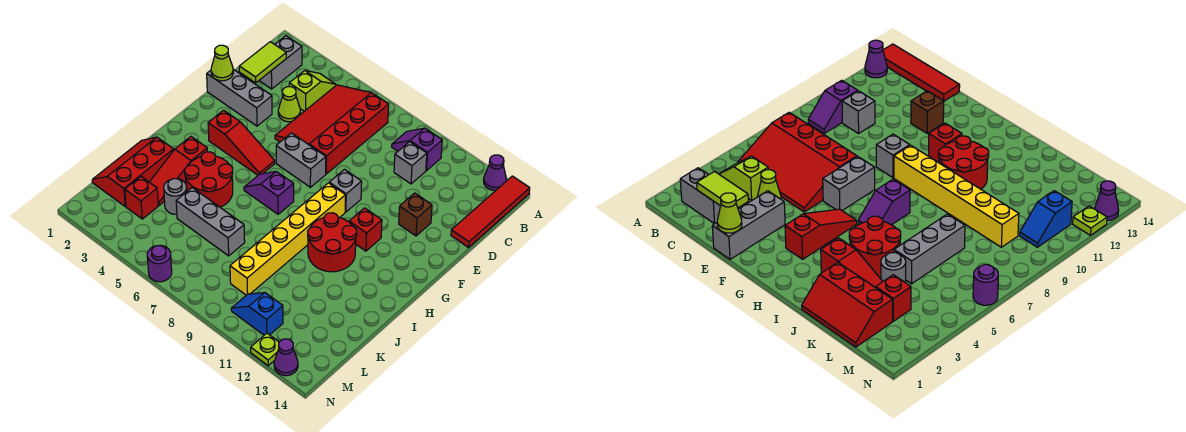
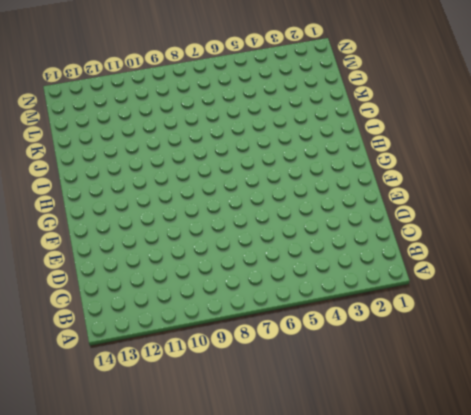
none -> purple cone A13 level 1
none -> red tile A14:D14 level 1
none -> grey brick B2:C2 level 1

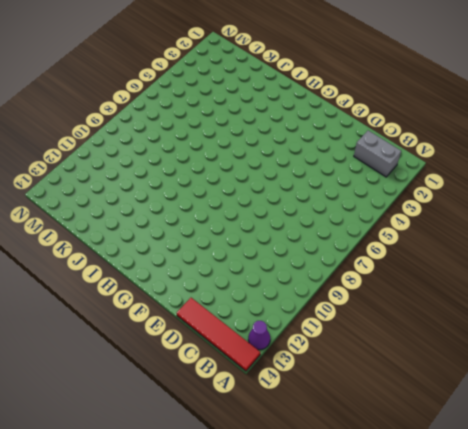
none -> lime slope B4:C4 level 1 top C
none -> red slope B5:E7 level 1 top 7
none -> purple slope B9:B10 level 1 top 10

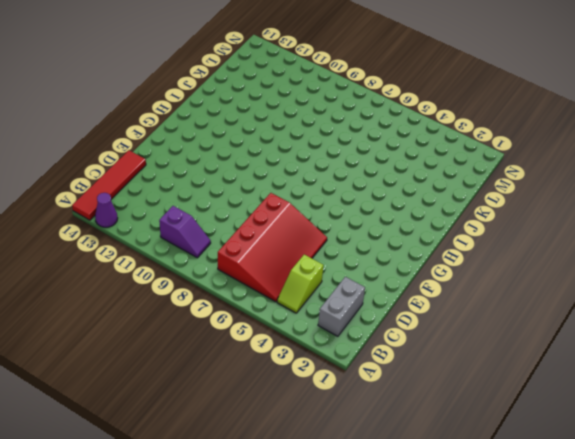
none -> grey brick C10 level 1
none -> lime cone D4 level 1
none -> grey brick E1:E3 level 1

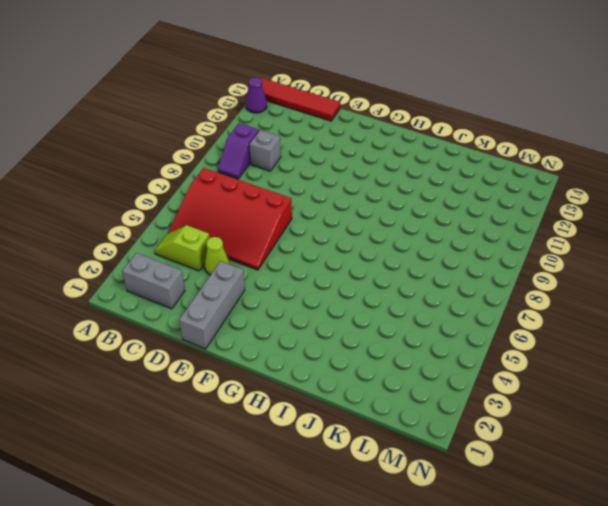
none -> brown brick E12 level 1
none -> grey brick F6:F7 level 1
none -> grey brick F9 level 1

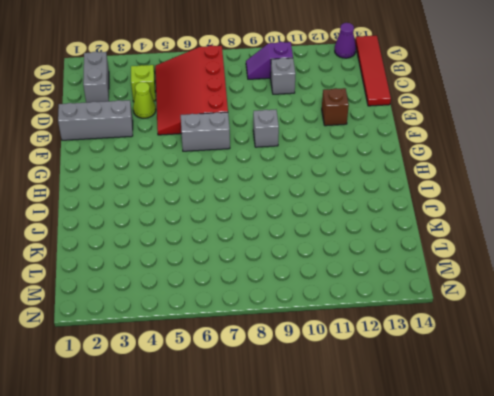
none -> red slope G3:G5 level 1 top 3
none -> yellow brick G9:L9 level 1
none -> red brick G11 level 1

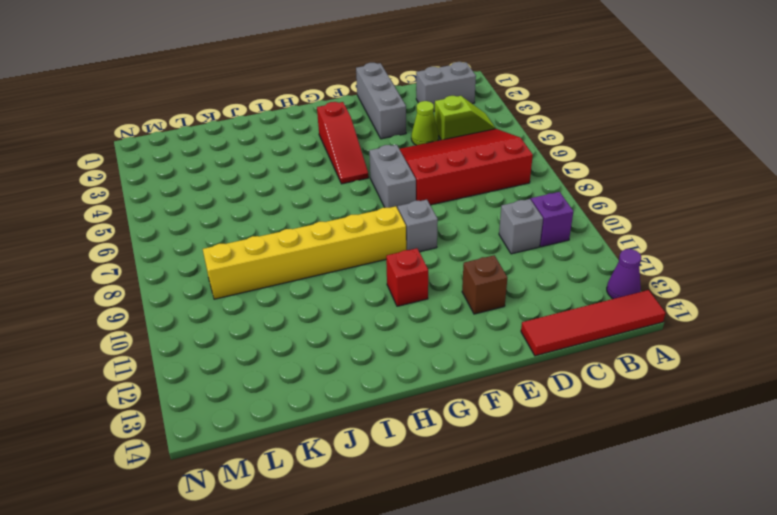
none -> purple slope H6:H7 level 1 top 7
none -> red round brick H10:I11 level 1
none -> red slope I3:K3 level 1 top I

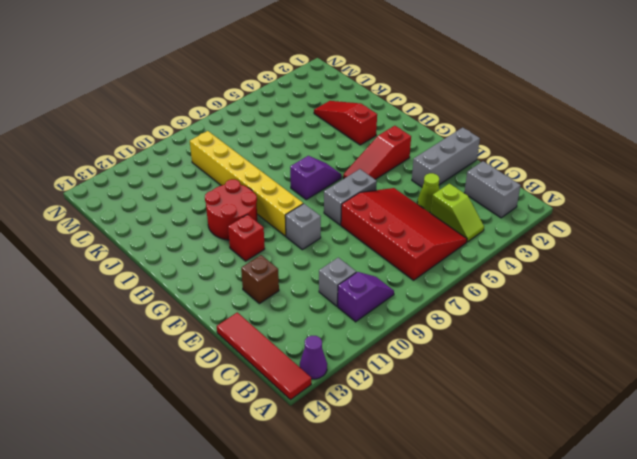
none -> red round brick I4:J5 level 1
none -> red slope J1:L2 level 1 top 2
none -> grey round brick K4 level 1

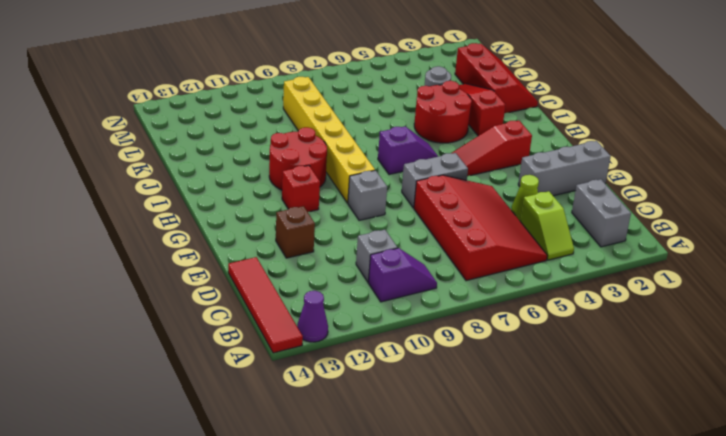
none -> grey brick K5:K7 level 1
none -> red brick L3 level 1
none -> blue slope M10:M11 level 1 top 11

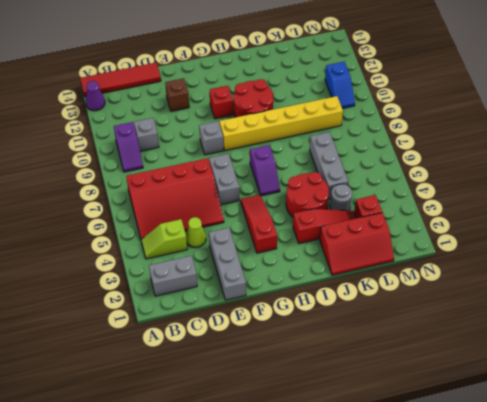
none -> purple round brick N6 level 1
none -> lime plate N12 level 1
none -> purple cone N13 level 1

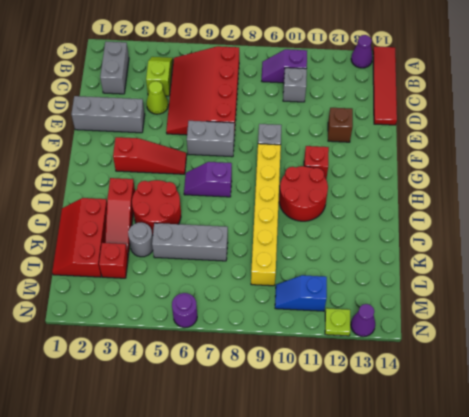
none -> lime tile C2:D2 level 2
none -> lime cone E1 level 2

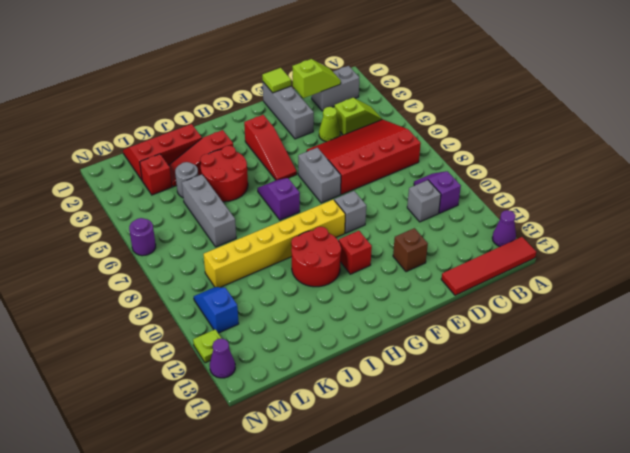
lime slope C2:D2 level 2 top D -> lime tile C2:D2 level 2
lime tile E1 level 2 -> lime cone E1 level 2

